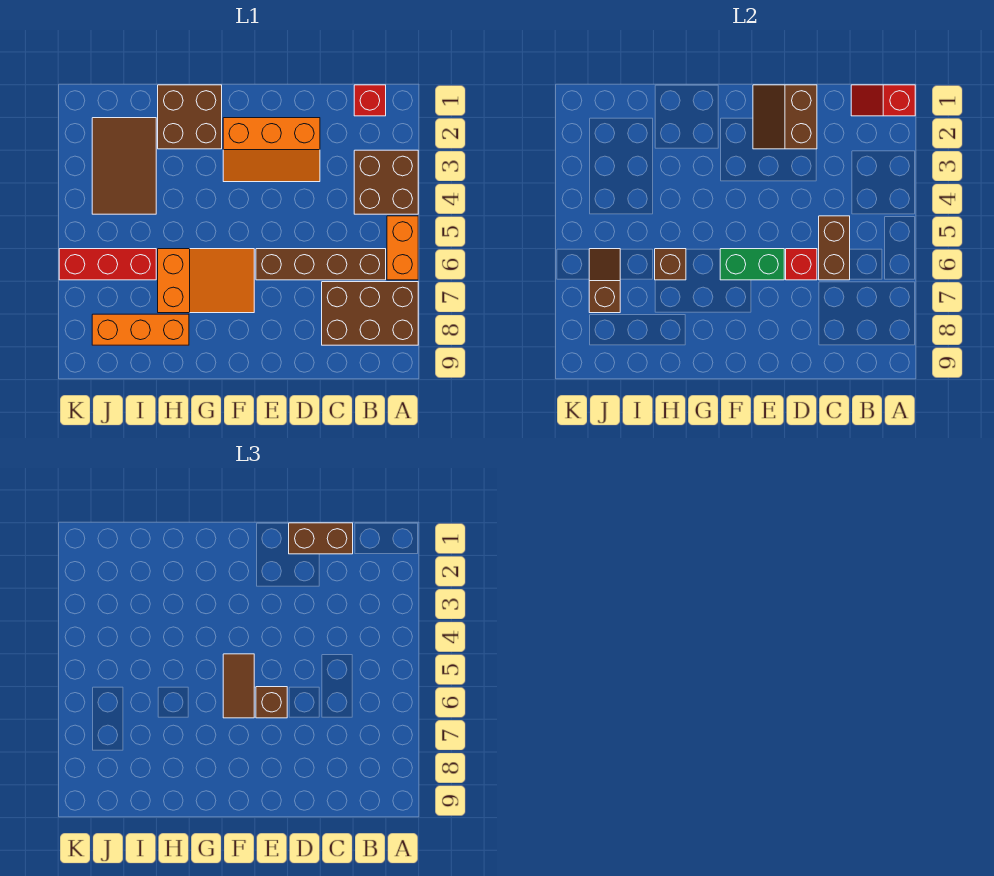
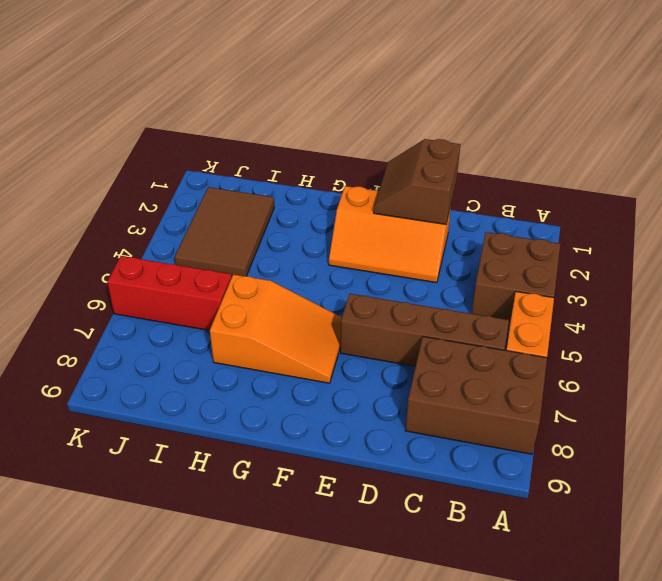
none -> red brick B1 level 1
none -> brown brick G1:H2 level 1
none -> orange brick H8:J8 level 1

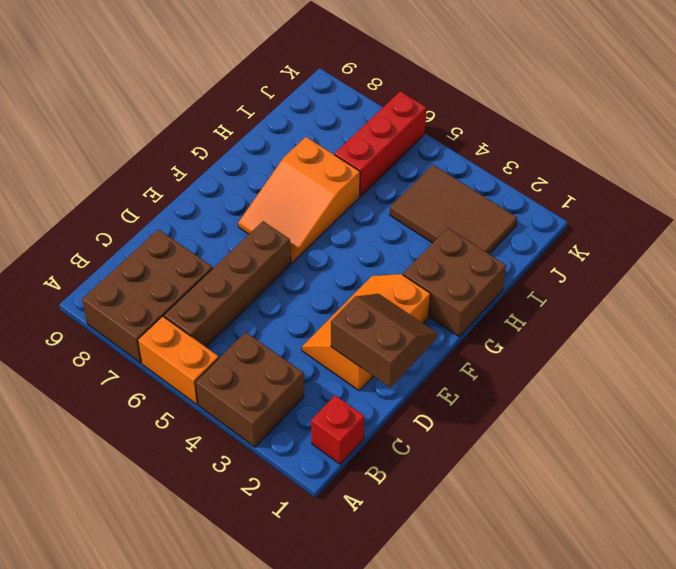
none -> orange brick H8:J8 level 1
none -> red slope A1:B1 level 2 top A
none -> brown brick C5:C6 level 2

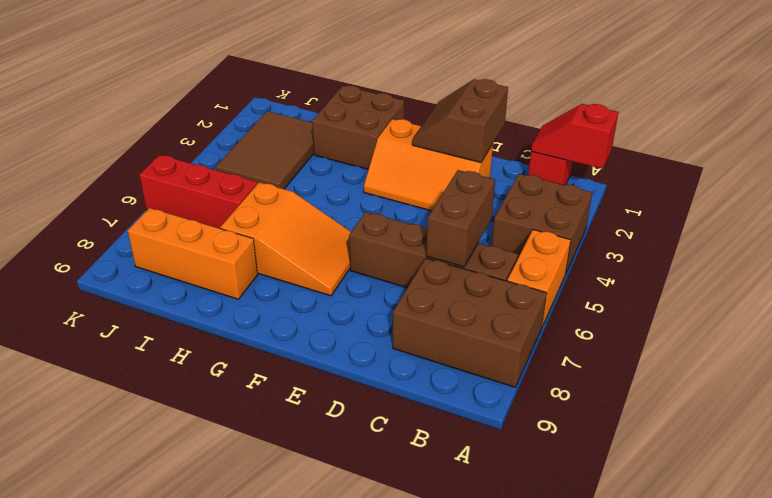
none -> red brick D6 level 2
none -> green brick E6:F6 level 2
none -> brown brick H6 level 2

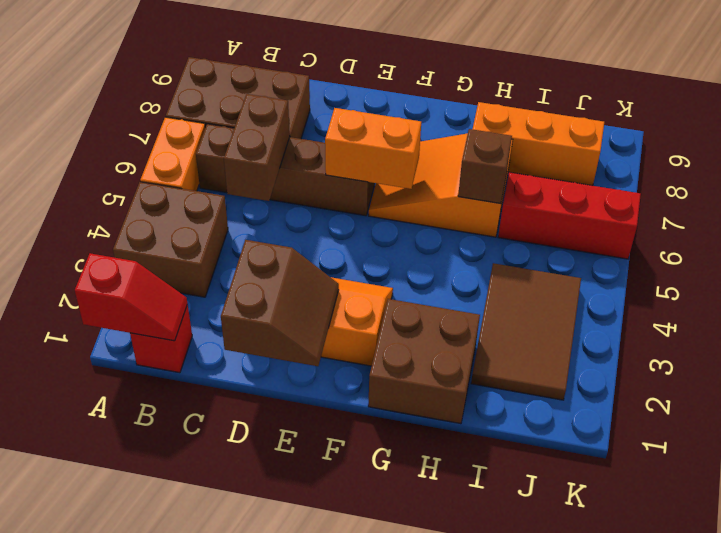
orange brick E6:F6 level 2 -> green brick E6:F6 level 2
none -> red brick D6 level 2
none -> brown slope J6:J7 level 2 top 7
none -> brown brick C1:D1 level 3

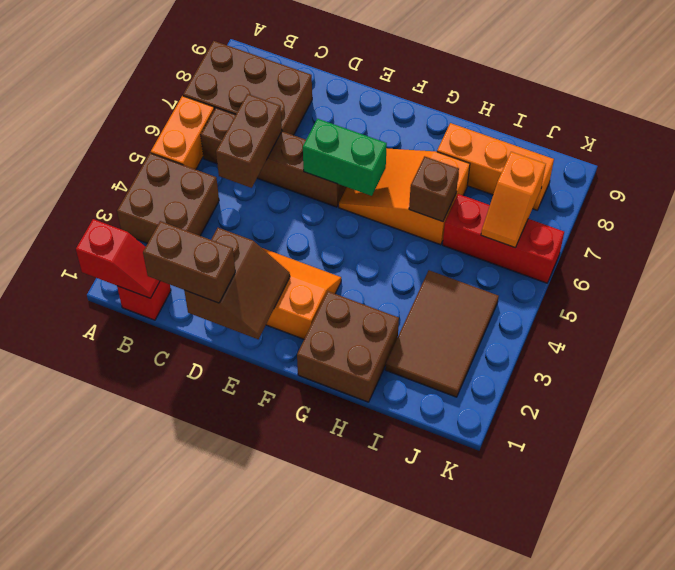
orange slope J6:J7 level 2 top 7 -> brown slope J6:J7 level 2 top 7
none -> red brick D6 level 2
none -> brown brick E6 level 3
none -> brown tile F5:F6 level 3

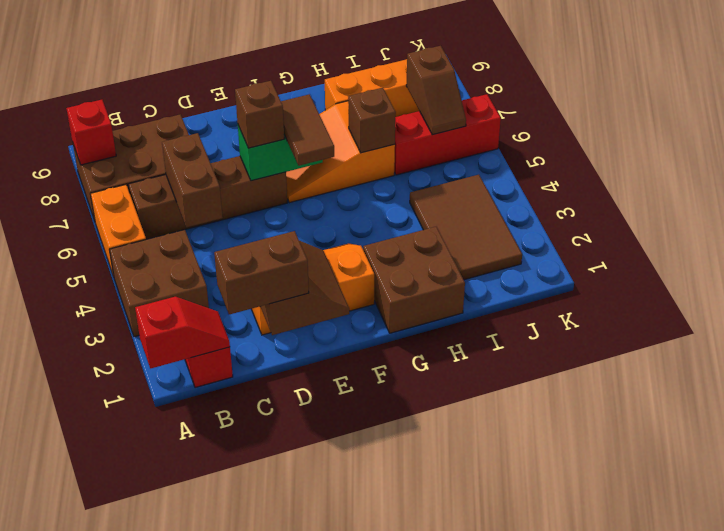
red brick A8 level 2 -> red brick D6 level 2

